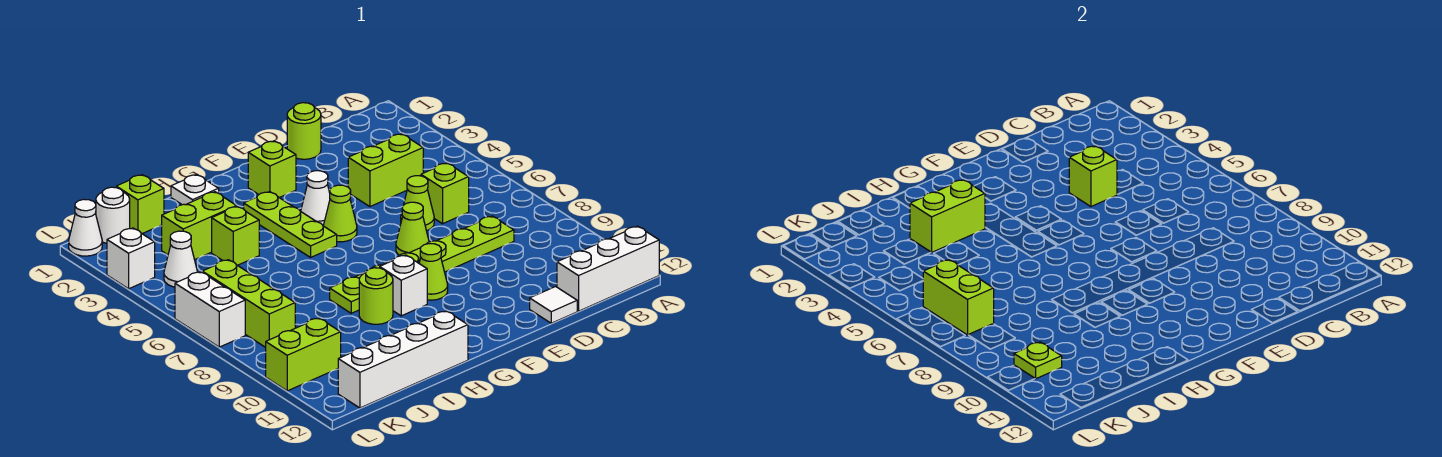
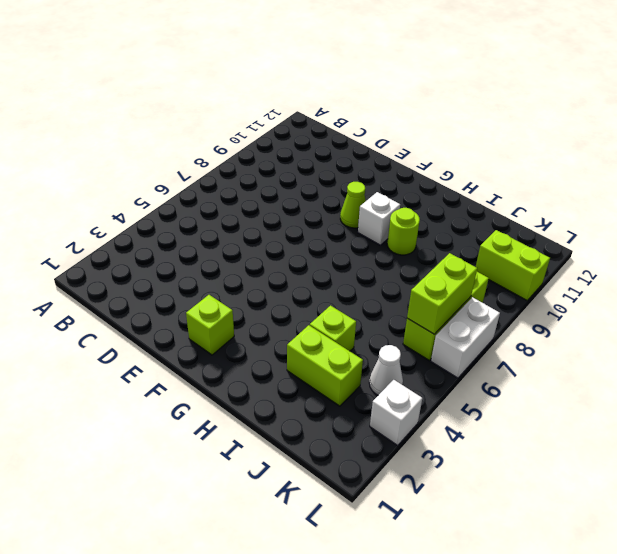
none -> white brick A12:C12 level 1
none -> lime brick C4:D4 level 1
none -> lime brick C6 level 1
none -> lime plate C8:H8 level 1

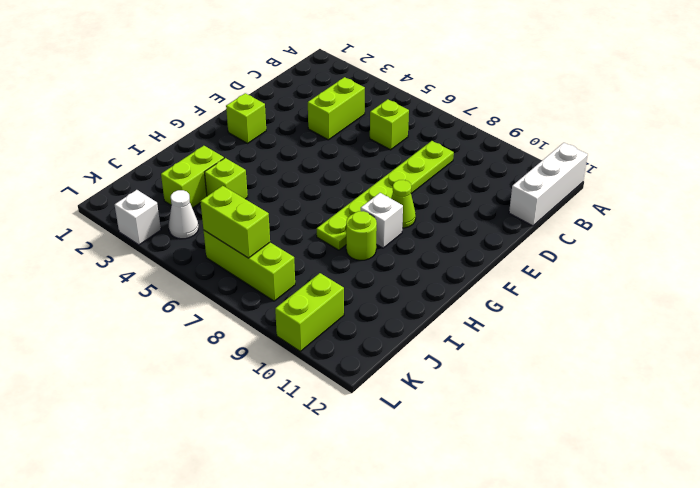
none -> lime round brick D1 level 1
none -> lime cone D6 level 1
none -> white tile D12 level 1
none -> lime cone E7 level 1

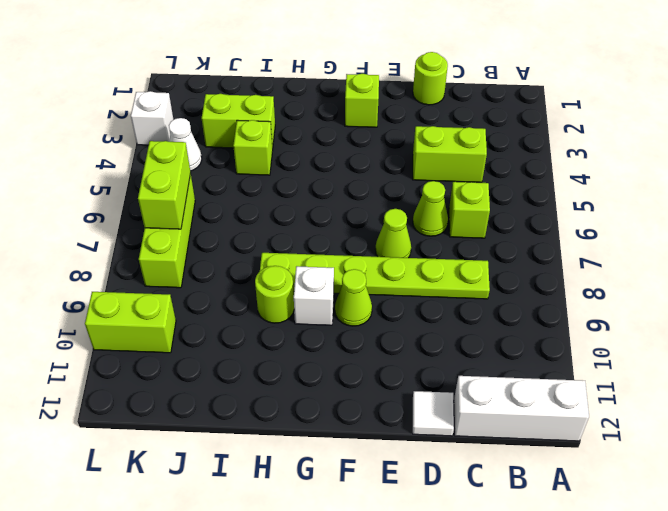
none -> white cone F4 level 1
none -> lime cone F5 level 1
none -> lime plate G3:G5 level 1
none -> white plate H1 level 1

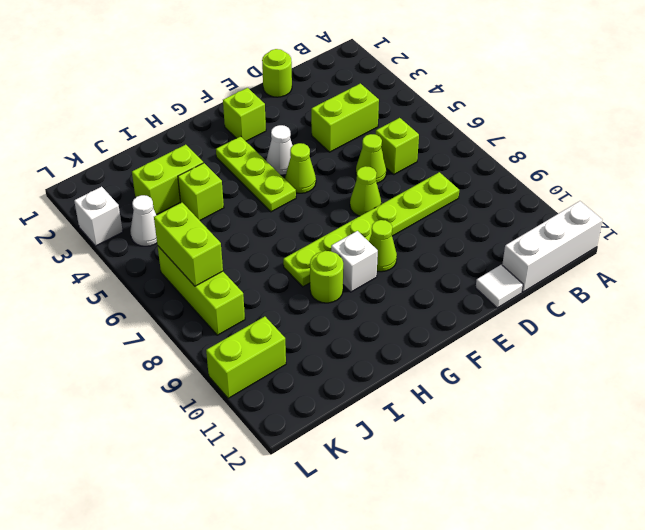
none -> white plate H1 level 1
none -> white brick H12:K12 level 1
none -> lime brick J1 level 1
none -> white round brick K1 level 1

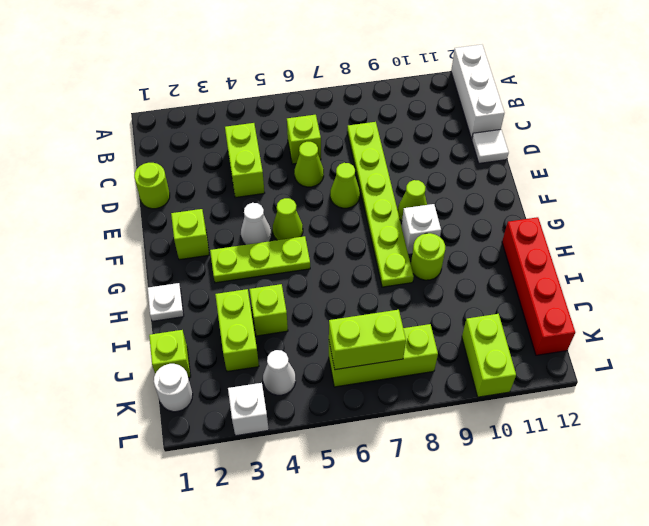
red brick H12:K12 level 1 -> white brick H12:K12 level 1
none -> white cone L1 level 1
none -> white brick L6:L7 level 1
none -> lime brick D4 level 2
none -> lime brick H3:I3 level 2

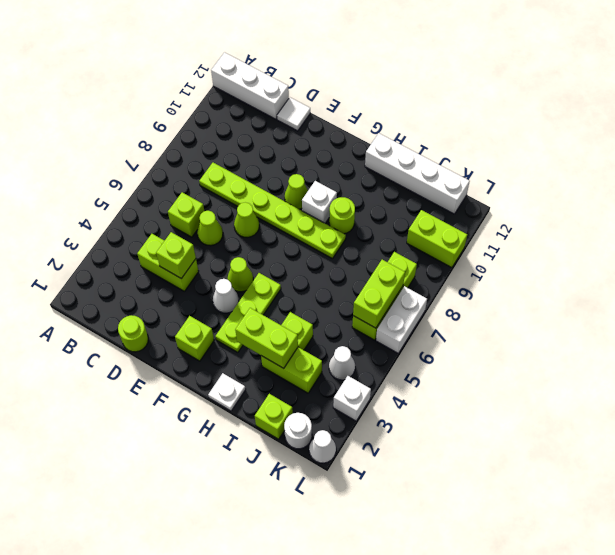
none -> lime plate K10 level 2

